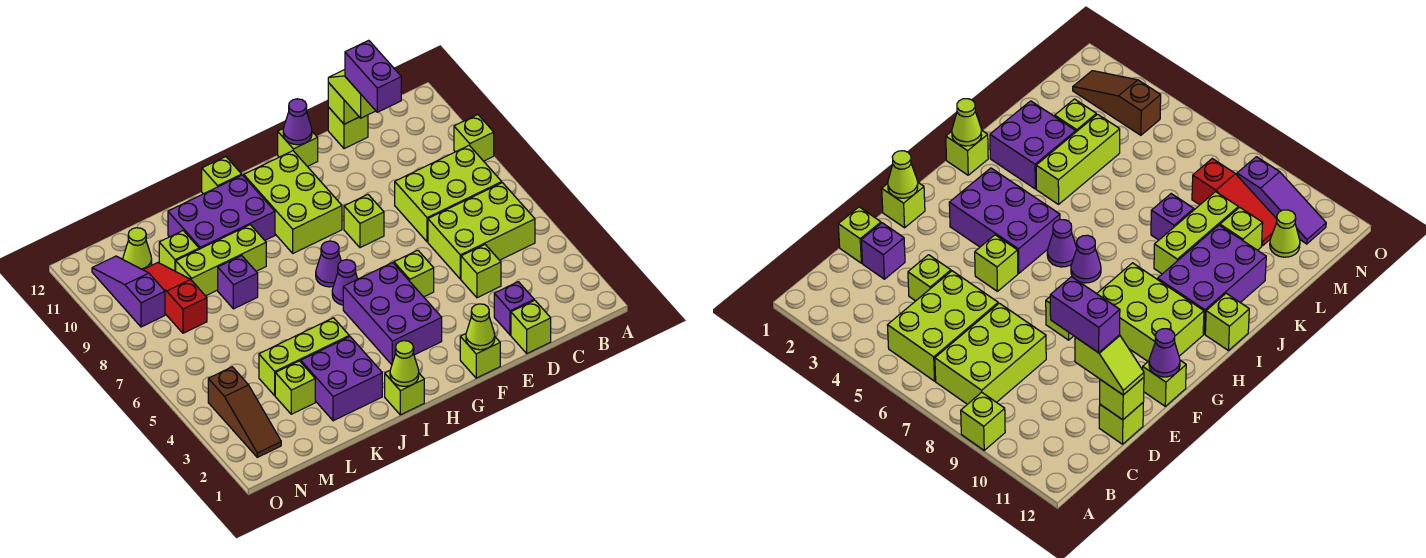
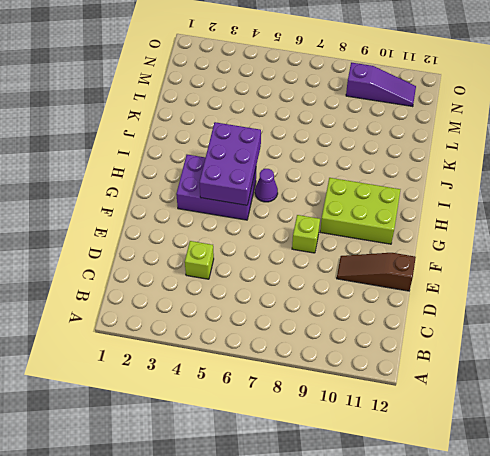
brown slope E10:E12 level 1 top 12 -> brown slope N2:N4 level 1 top 4
purple brick G4:I5 level 2 -> purple brick I10:K11 level 1
none -> lime brick A9 level 1
none -> lime brick B5:D6 level 1
none -> lime brick B7:D8 level 1
none -> lime brick D1 level 1

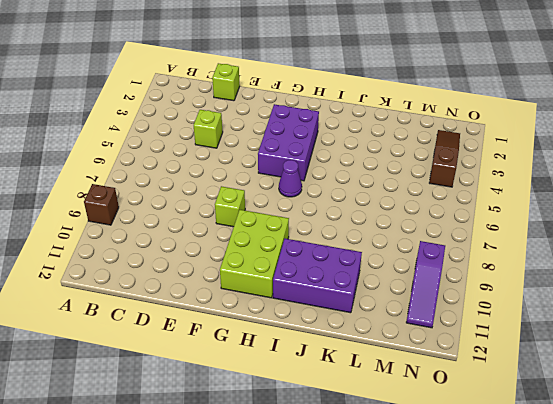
brown brick A9 level 1 -> lime brick A9 level 1
none -> lime brick B5:D6 level 1
none -> lime brick B7:D8 level 1
none -> purple brick D2 level 1
none -> lime brick D12 level 1

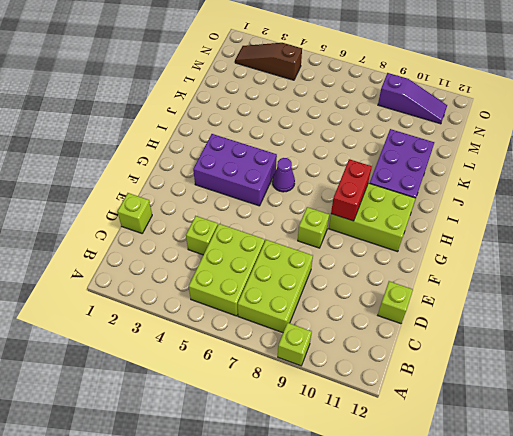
red brick G9:H9 level 2 -> none
none -> purple brick D2 level 1
none -> lime brick F1 level 1
none -> lime brick F5 level 1
none -> lime brick F12 level 1

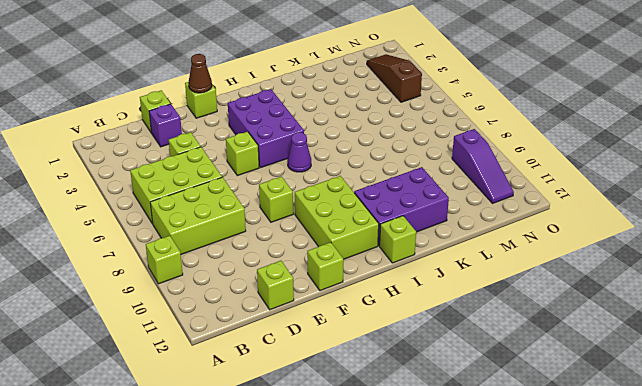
brown cone F1 level 2 -> lime cone F1 level 2
none -> purple cone H7 level 1
none -> lime brick I1 level 1
none -> purple brick J2:K3 level 1
none -> lime brick J4:L4 level 1

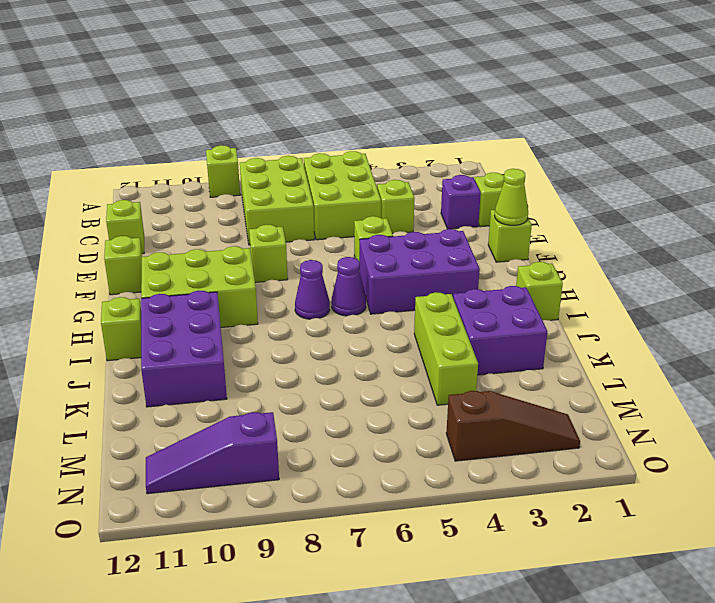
none -> lime brick J9:L9 level 1
none -> purple brick K8 level 1
none -> lime brick L3 level 1
none -> lime brick L10 level 1

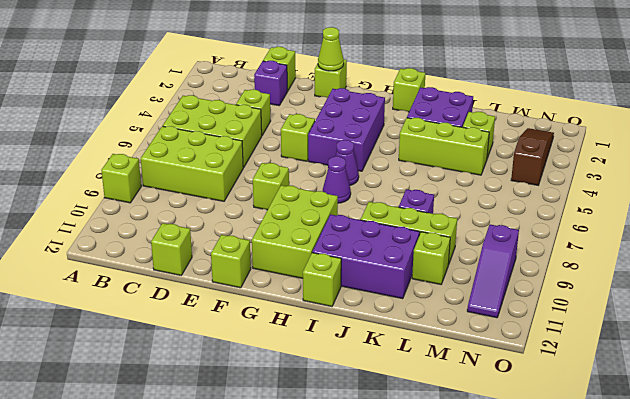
none -> red slope M8:M10 level 1 top 8
none -> lime cone M11 level 1
none -> lime brick D12 level 2
none -> purple cone F12 level 2

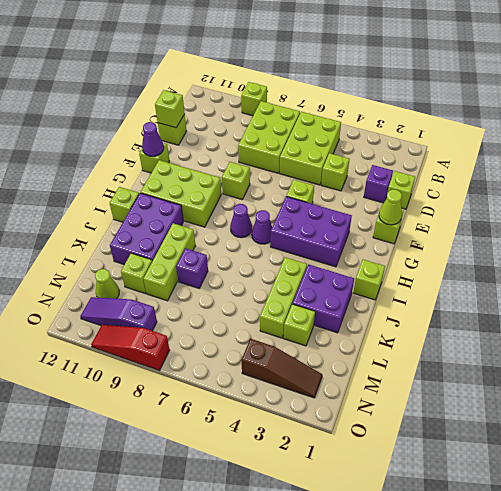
red slope O8:O10 level 1 top 8 -> red slope M8:M10 level 1 top 8
none -> lime cone I1 level 2
none -> lime slope D11:D12 level 3 top 11
none -> purple brick D10:D11 level 4

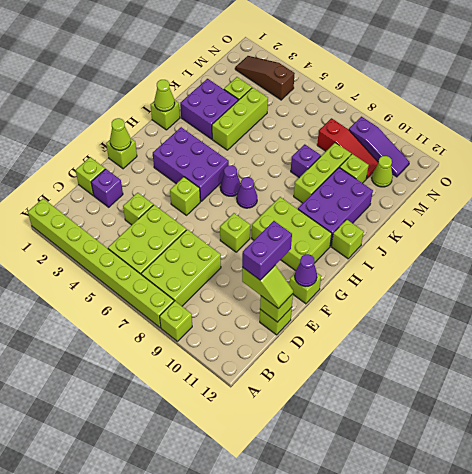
lime brick A1:A8 level 1 -> none
purple brick D11:E11 level 4 -> purple brick D10:D11 level 4

